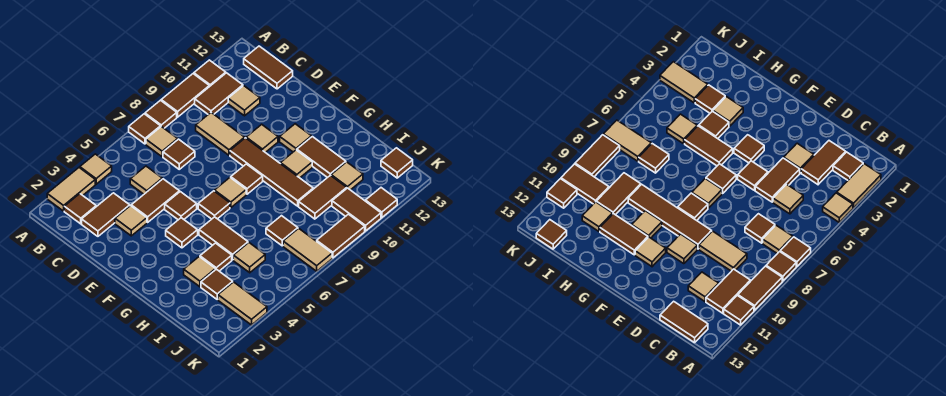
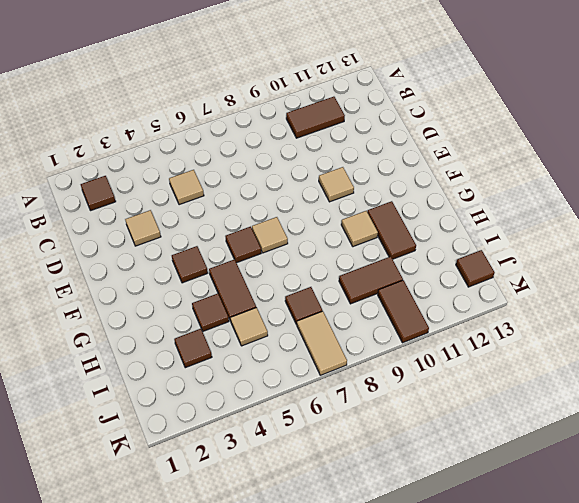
none -> tan tile A2:A3 level 1
none -> tan tile A4 level 1
none -> brown tile A7 level 1
none -> brown tile A8 level 1

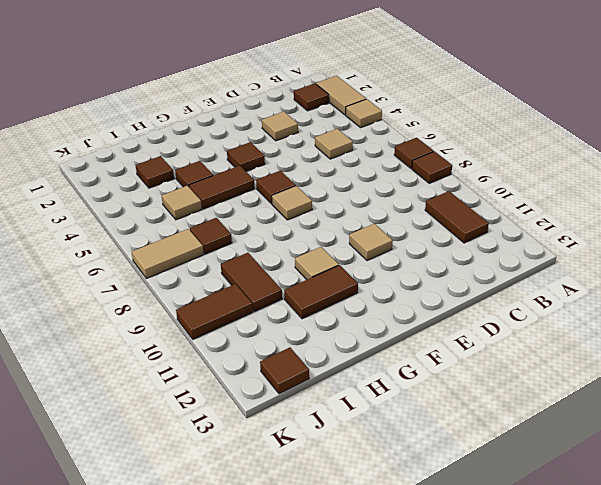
none -> brown tile A9:A10 level 1
none -> brown tile A11 level 1
none -> tan tile B7 level 1
none -> brown tile B13:C13 level 1

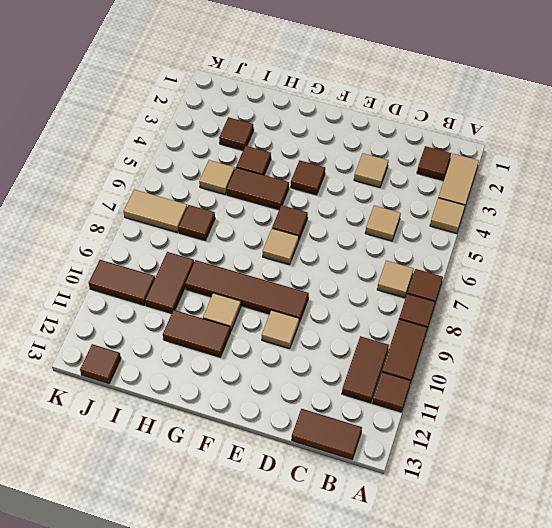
none -> brown tile C2:C3 level 1
none -> brown tile C7 level 1
none -> tan tile C9:D9 level 1
none -> tan tile C11 level 1

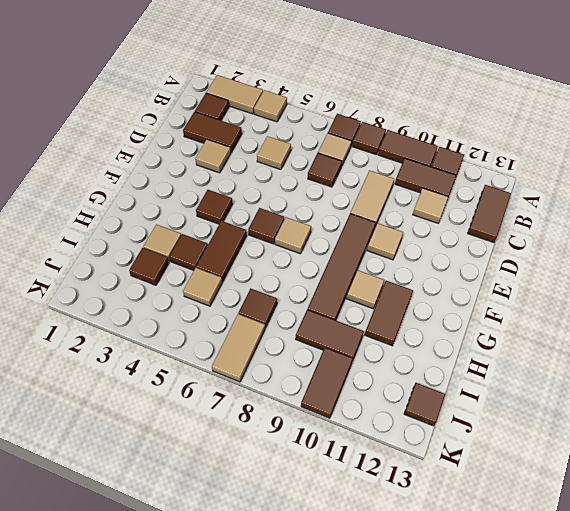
none -> brown tile D4:D5 level 1
none -> brown tile E5 level 1
none -> brown tile F8 level 1
none -> tan tile F11 level 1

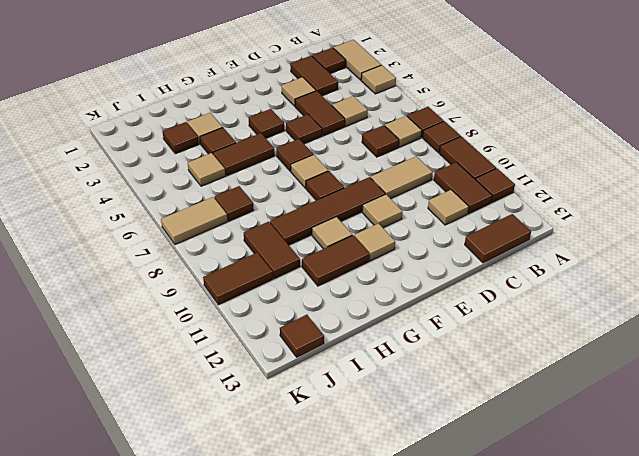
none -> tan tile I11 level 1
none -> tan tile J3:K3 level 1
none -> brown tile K8:K9 level 1
none -> brown tile K11 level 1

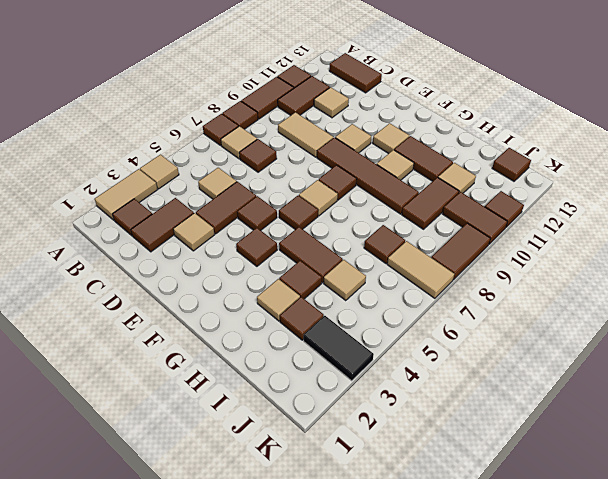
black tile J3:K3 level 1 -> tan tile J3:K3 level 1

